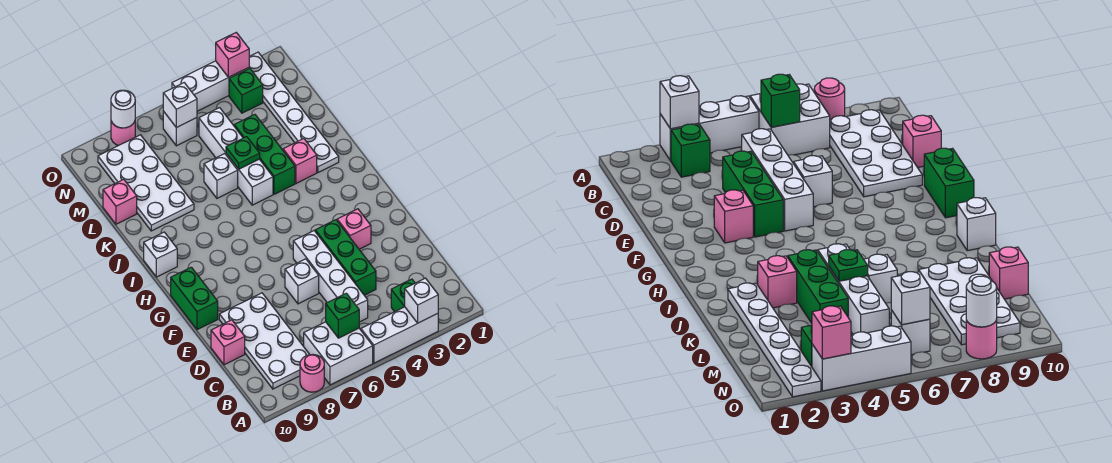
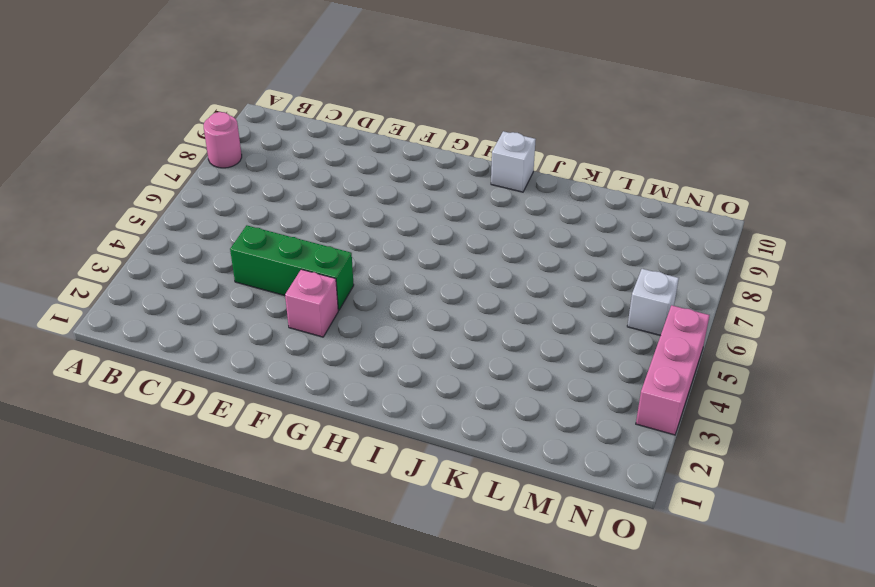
pink brick O3:O5 level 1 -> white brick O3:O5 level 1
none -> white brick A3:A5 level 1
none -> white brick A6:B7 level 1
none -> green brick B3 level 1

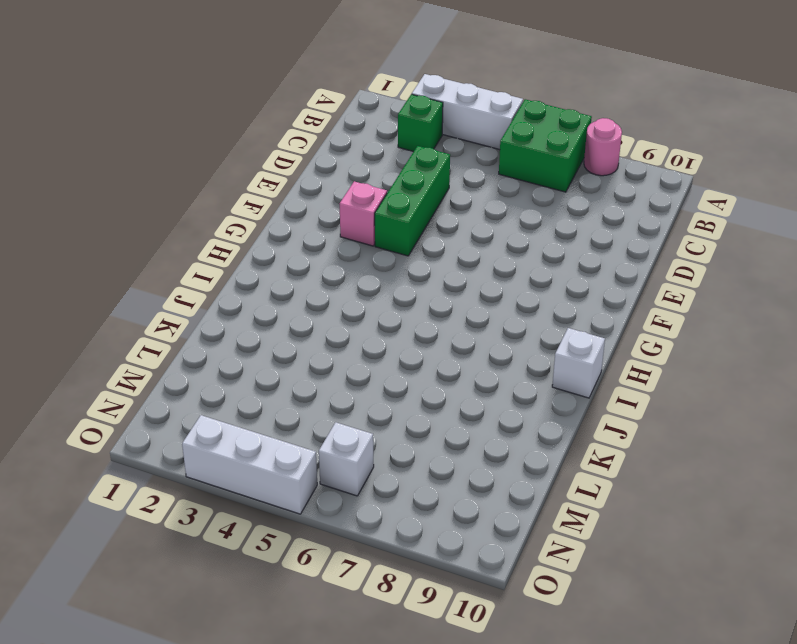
green brick A6:B7 level 1 -> white brick A6:B7 level 1
none -> white plate B8:E9 level 1
none -> white brick C5:F5 level 1
none -> pink brick D10 level 1

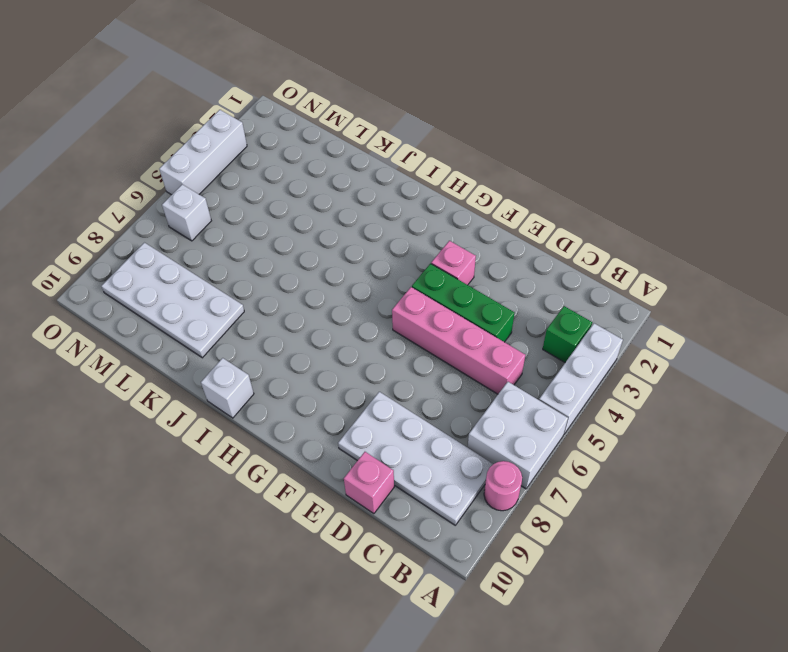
pink brick C5:F5 level 1 -> white brick C5:F5 level 1
none -> white brick E6 level 1
none -> green brick F10:G10 level 1
none -> white plate J2:O2 level 1

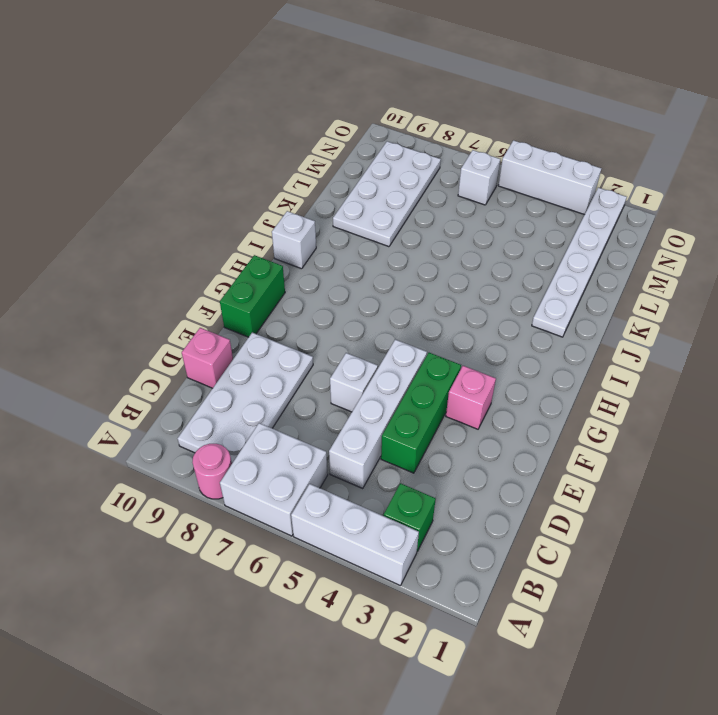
none -> pink brick J3 level 1
none -> green brick J4:L4 level 1
none -> white brick J5:M5 level 1

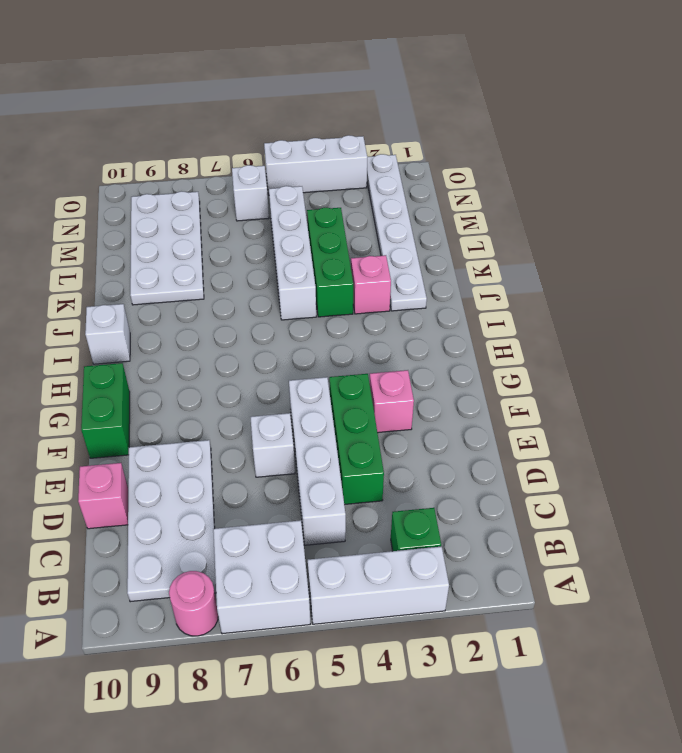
none -> white brick K6 level 1
none -> pink brick L10 level 1
none -> green brick N3 level 1

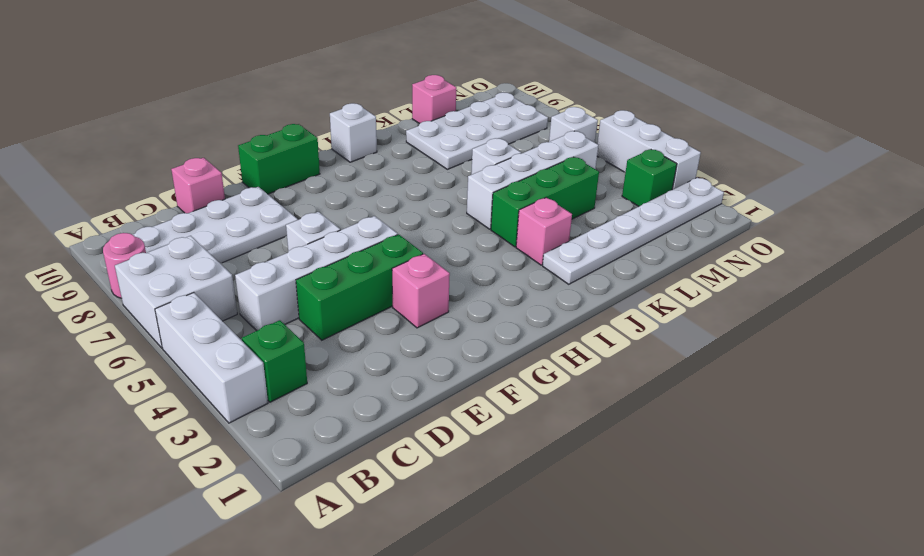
none -> pink round brick O8 level 1
none -> white brick A3 level 2
none -> green brick B6 level 2

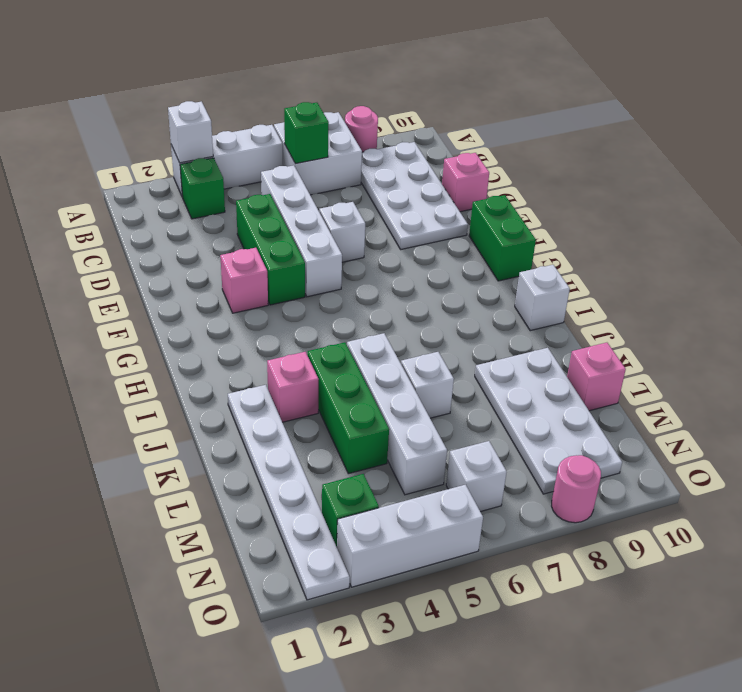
none -> green plate K5 level 2
none -> white brick N6 level 2
none -> pink brick O3 level 2

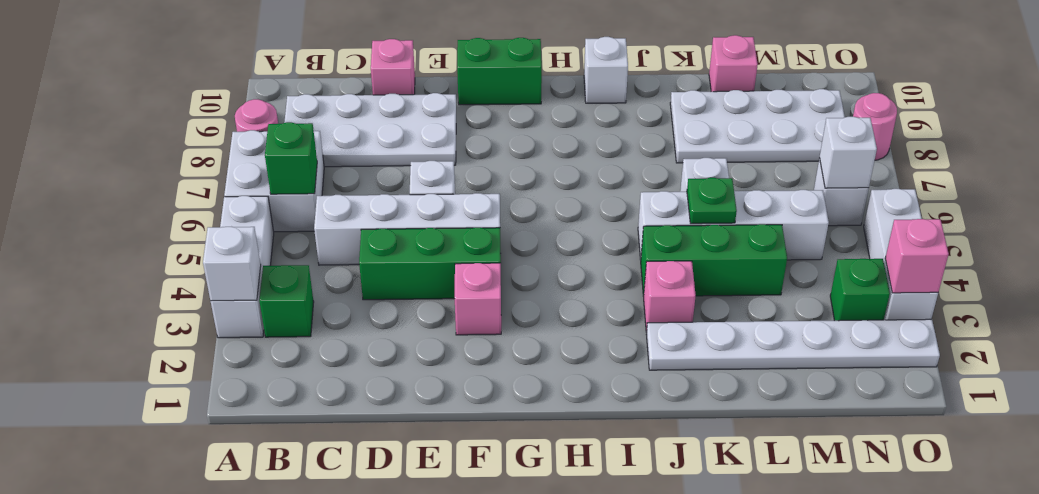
none -> white round brick O8 level 2

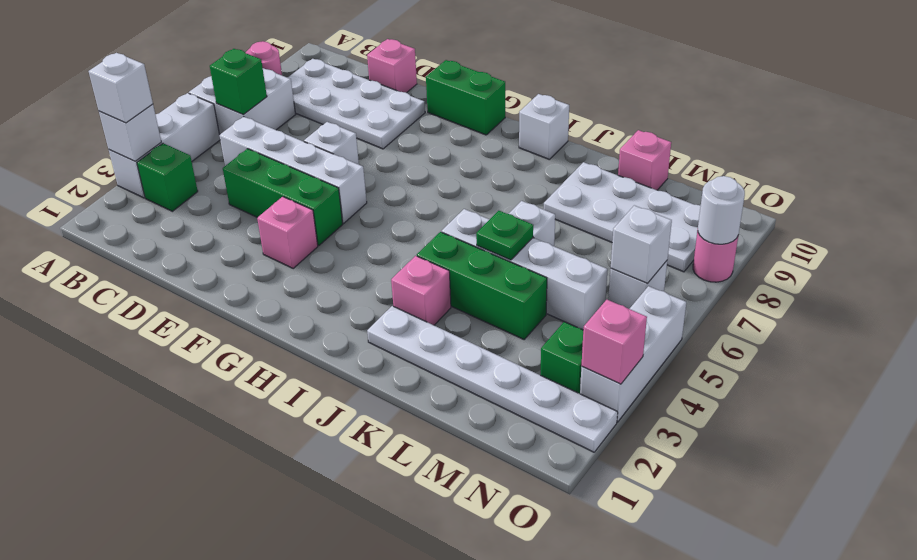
white brick A3 level 3 -> none

